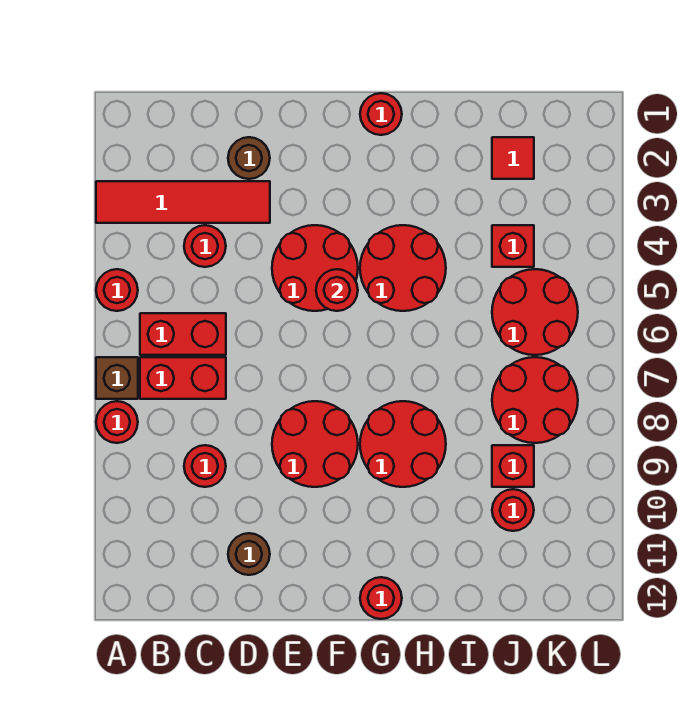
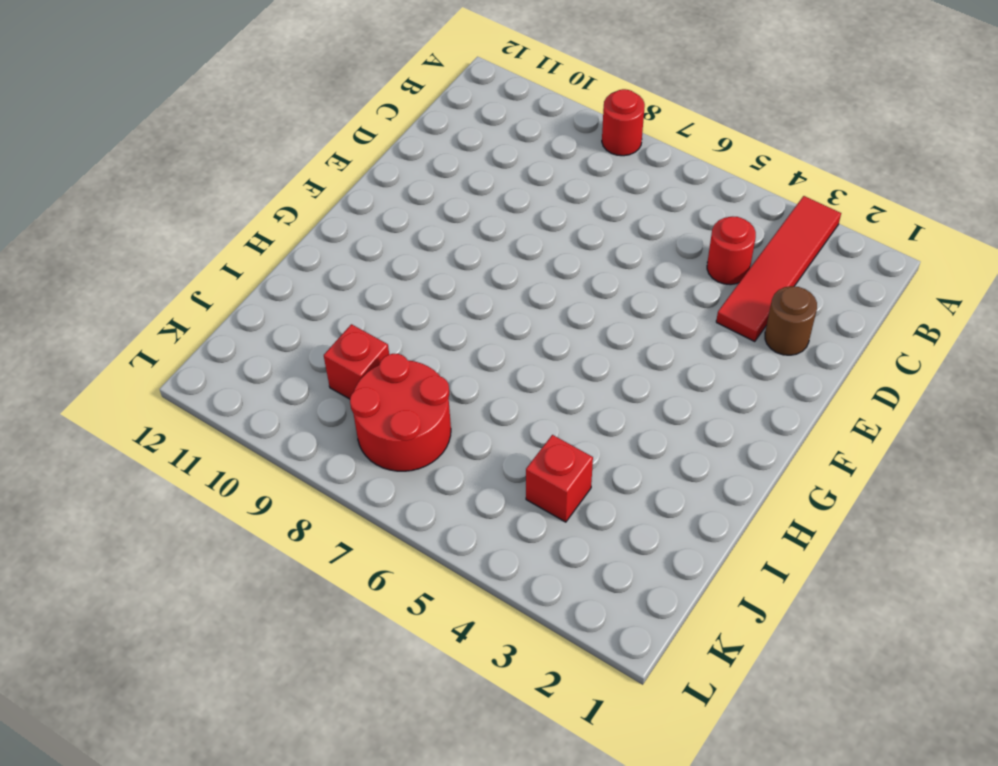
none -> red round brick A5 level 1
none -> brown brick A7 level 1
none -> red brick B6:C6 level 1

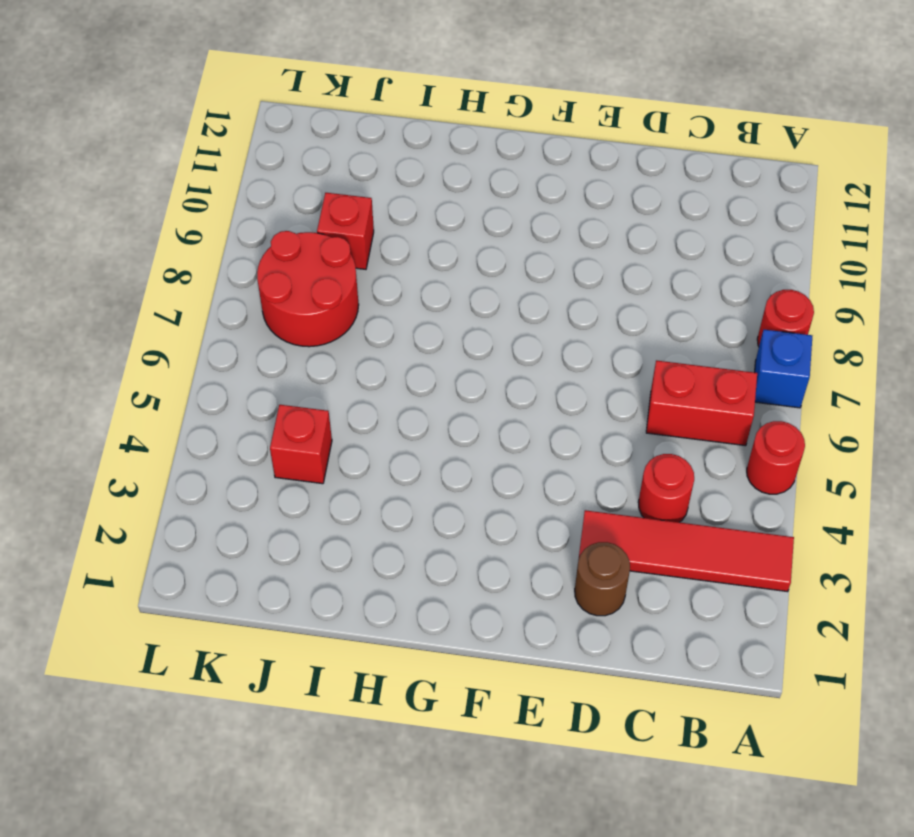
blue brick A7 level 1 -> brown brick A7 level 1
none -> red brick B7:C7 level 1
none -> red round brick C9 level 1
none -> brown round brick D11 level 1

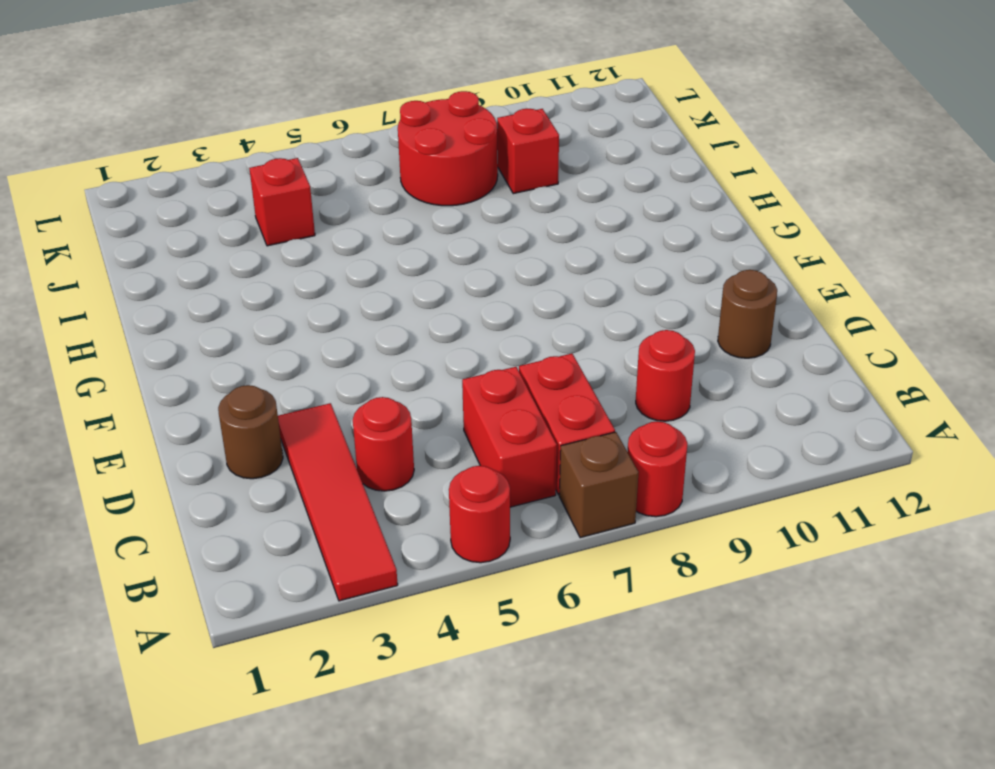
none -> red round brick E4:F5 level 1
none -> red round brick E8:F9 level 1
none -> red round brick G1 level 1

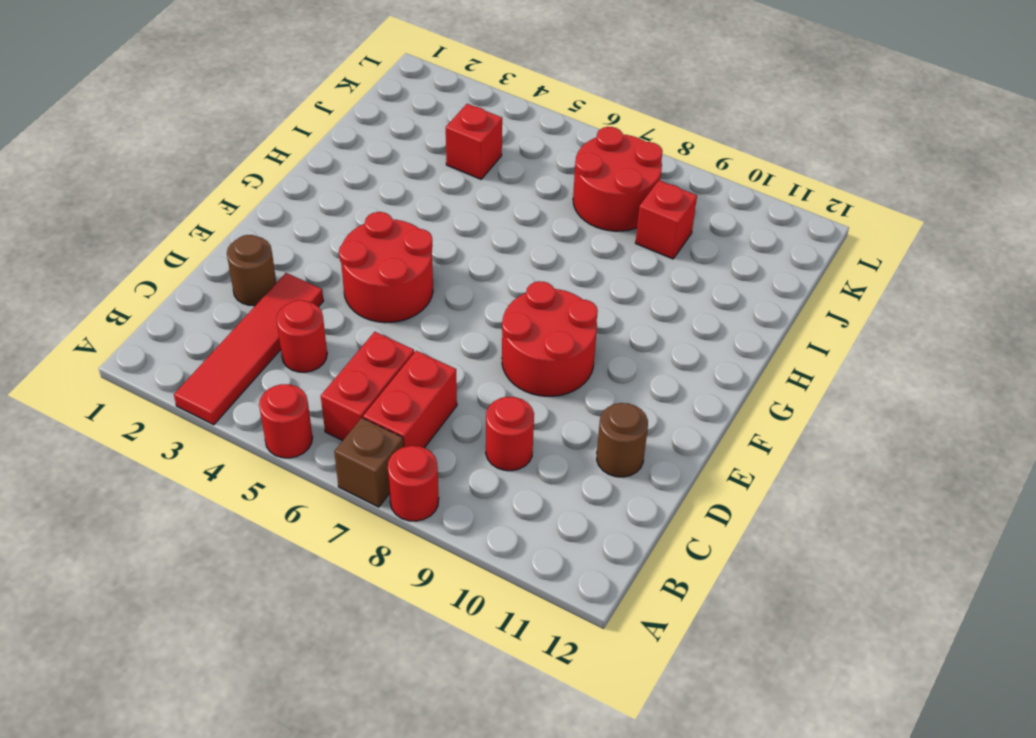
none -> red round brick G1 level 1
none -> red round brick G4:H5 level 1
none -> red round brick G8:H9 level 1

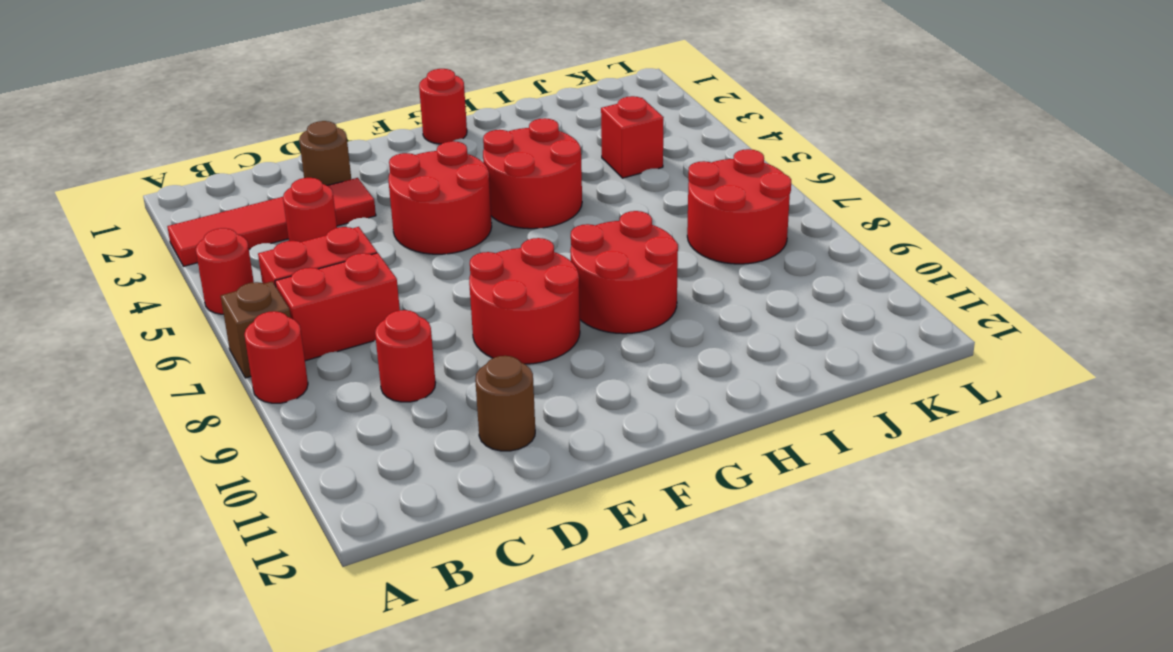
none -> red round brick G12 level 1
none -> red tile J2 level 1
none -> red round brick J5:K6 level 1

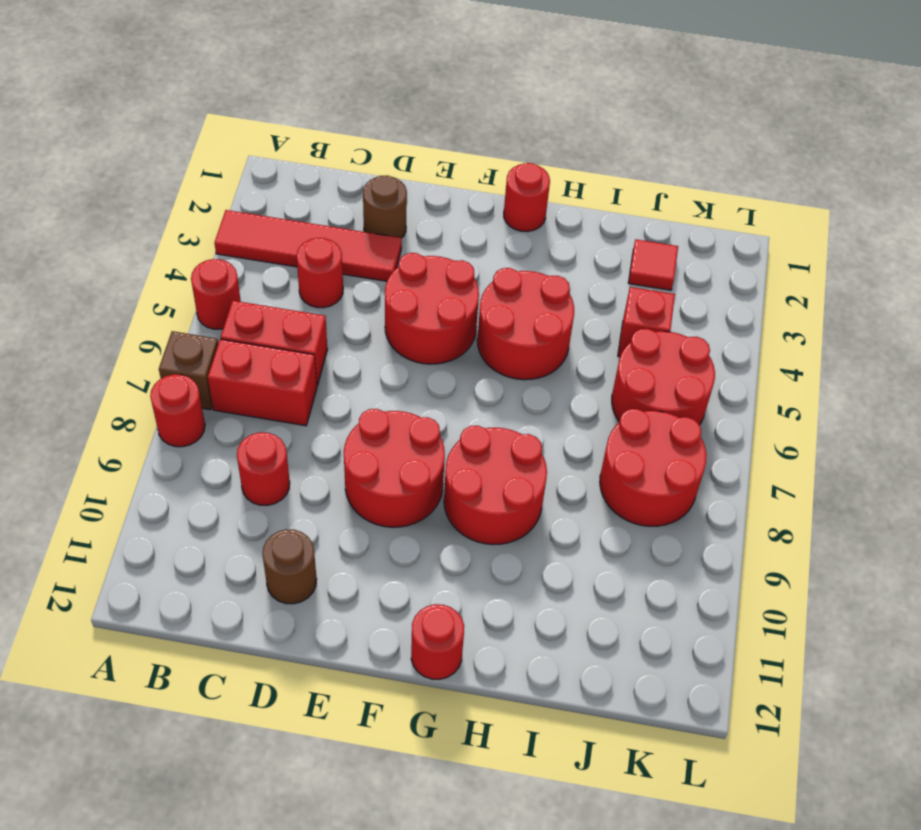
none -> red brick J9 level 1
none -> red round brick J10 level 1
none -> red round brick F5 level 2

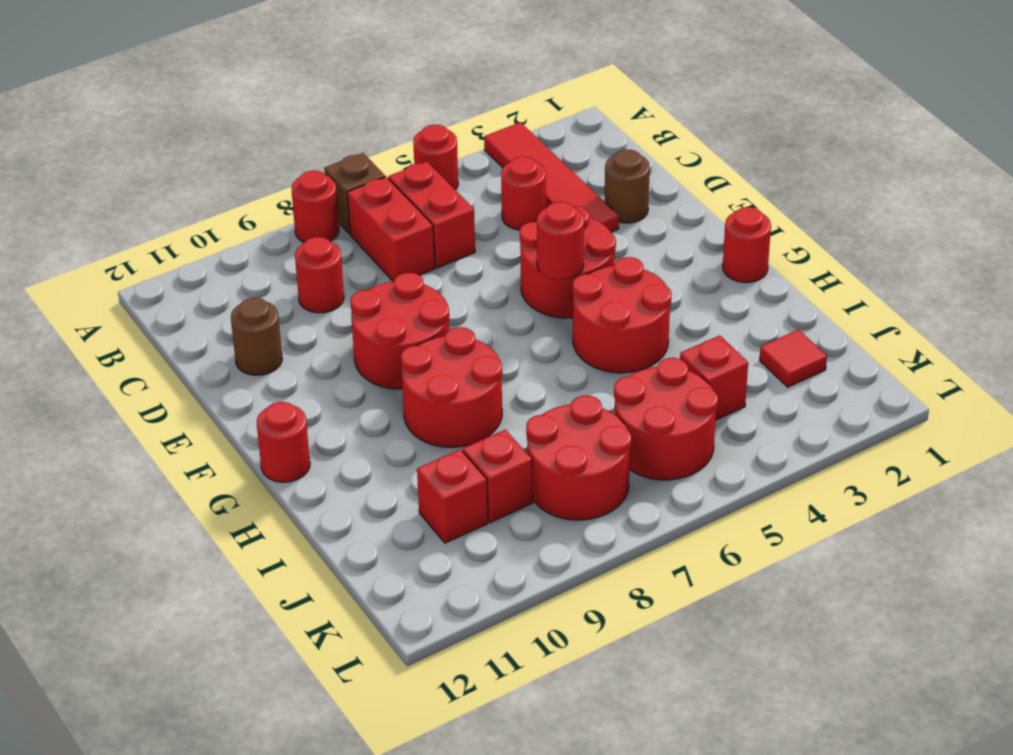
red brick J10 level 1 -> red round brick J10 level 1

